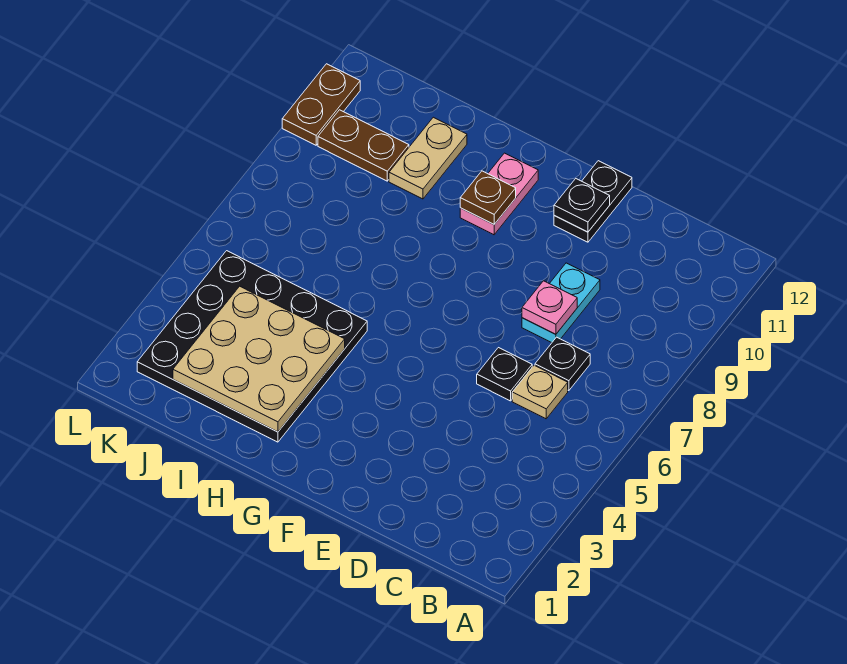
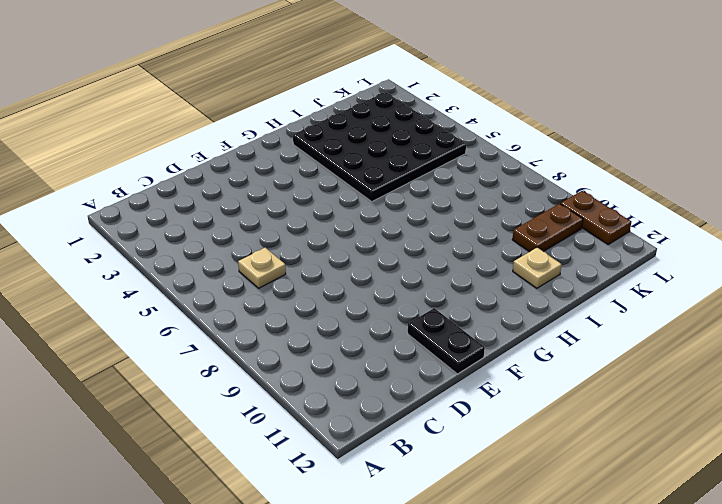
tan plate I11 level 1 -> tan plate I10:I11 level 1
none -> black plate C7 level 1
none -> black plate D6 level 1
none -> cyan plate D8:D9 level 1

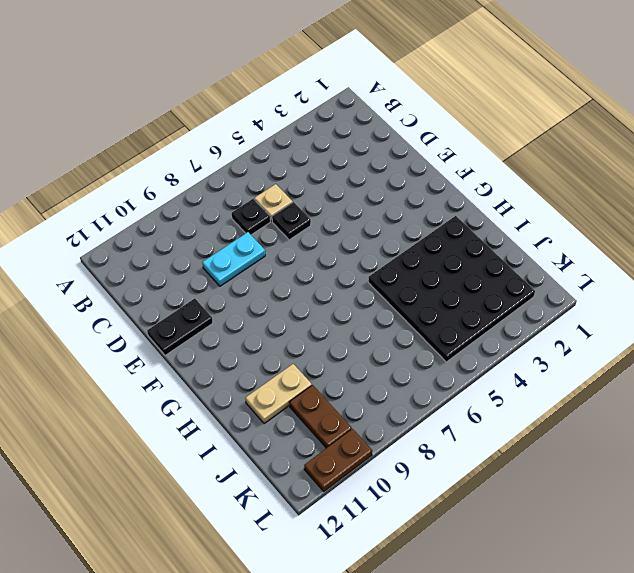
none -> pink plate G10:G11 level 1
none -> pink plate D8 level 2
none -> black plate E11 level 2

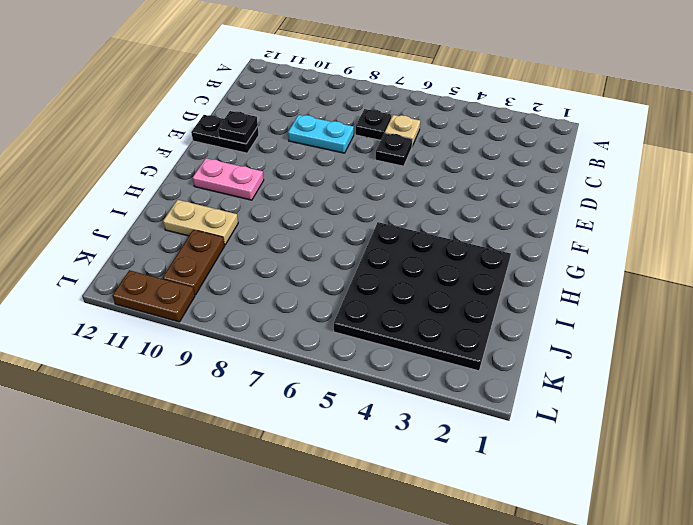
none -> pink plate D8 level 2
none -> brown plate G10 level 2
none -> tan plate H2:J4 level 2

